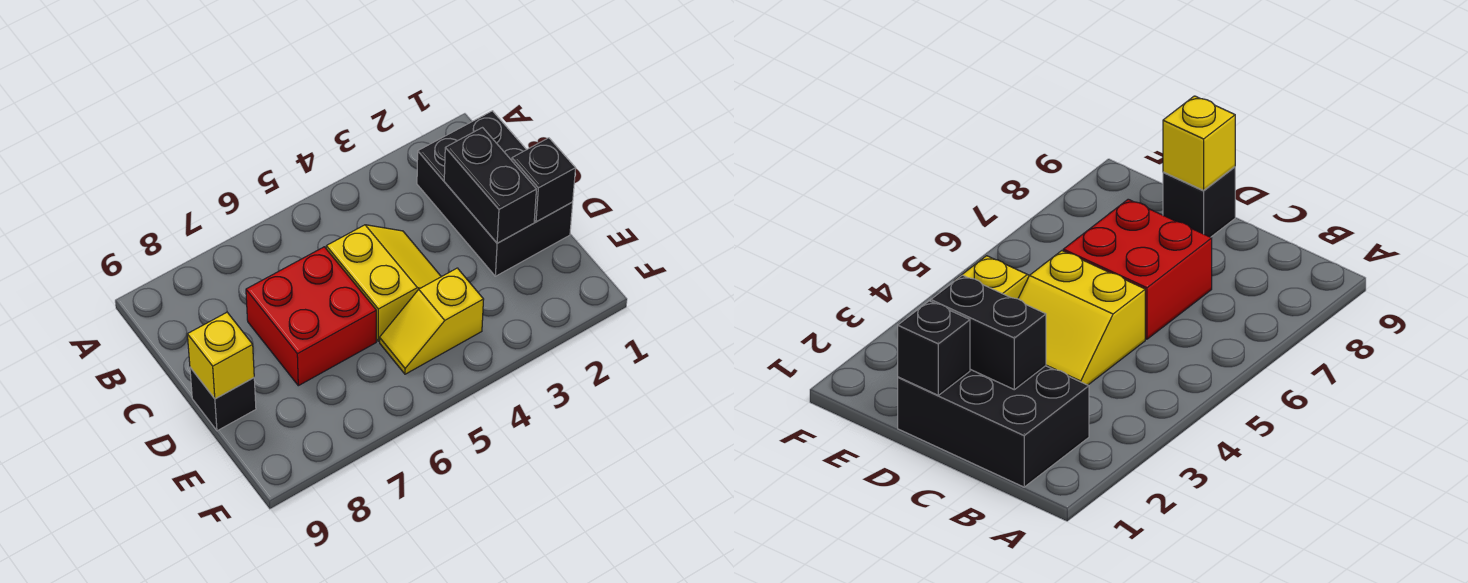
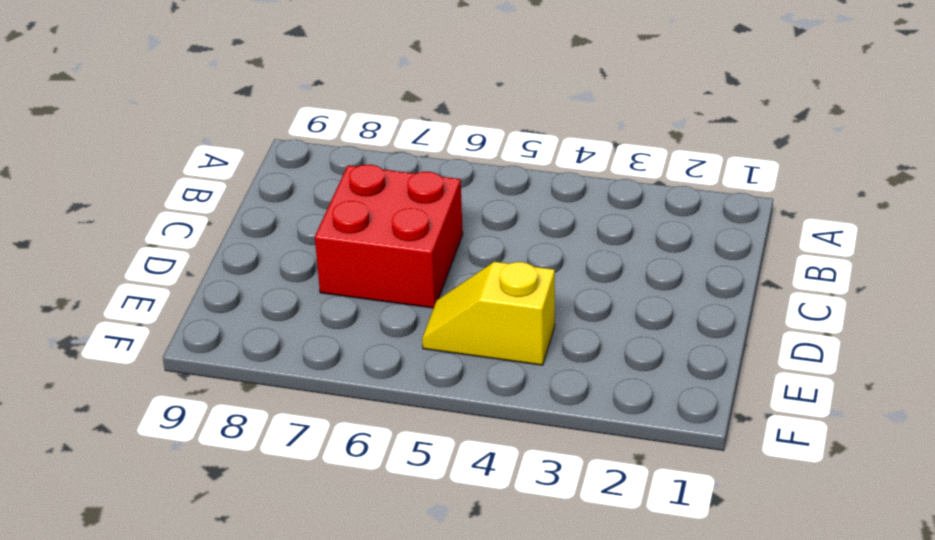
none -> black brick B1:D2 level 1
none -> yellow slope C4:D5 level 1 top 5

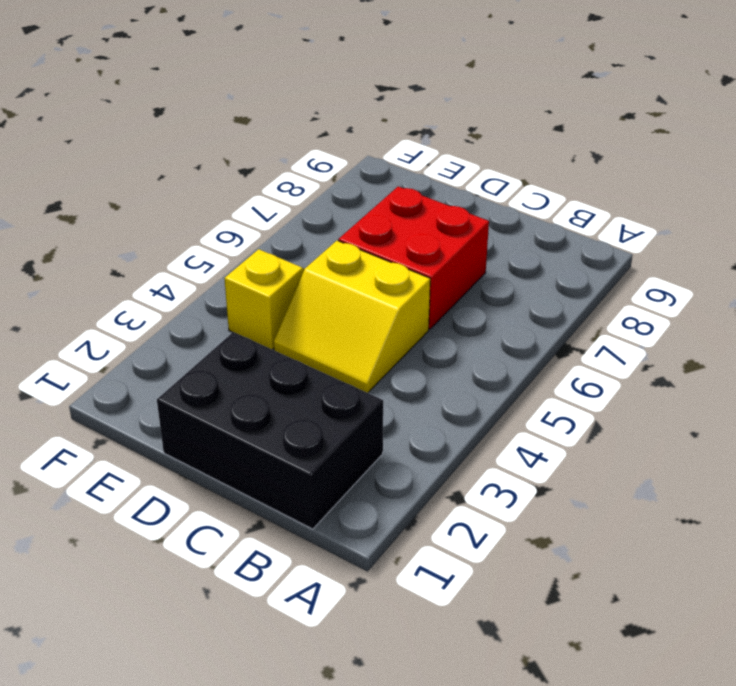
none -> black brick D9 level 1
none -> black brick C2:D2 level 2

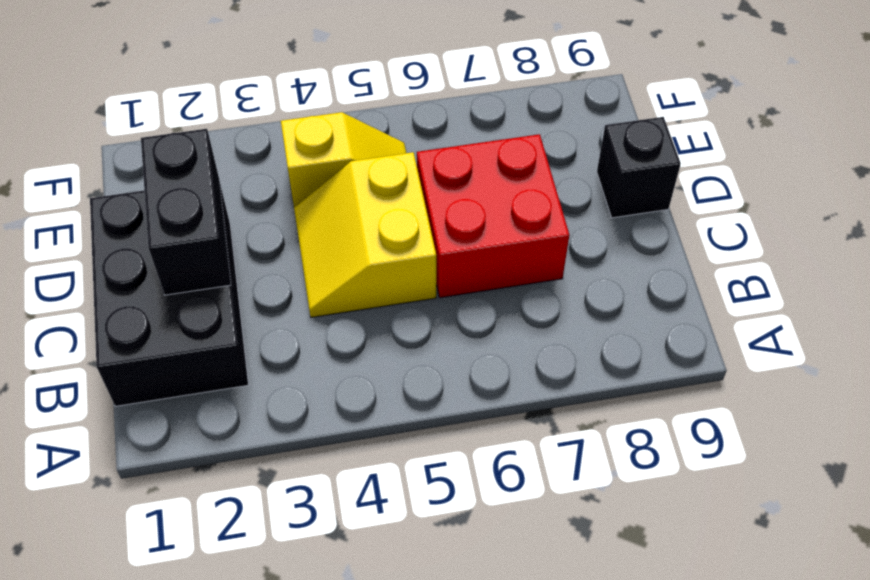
none -> black brick D1 level 2
none -> yellow brick D9 level 2

